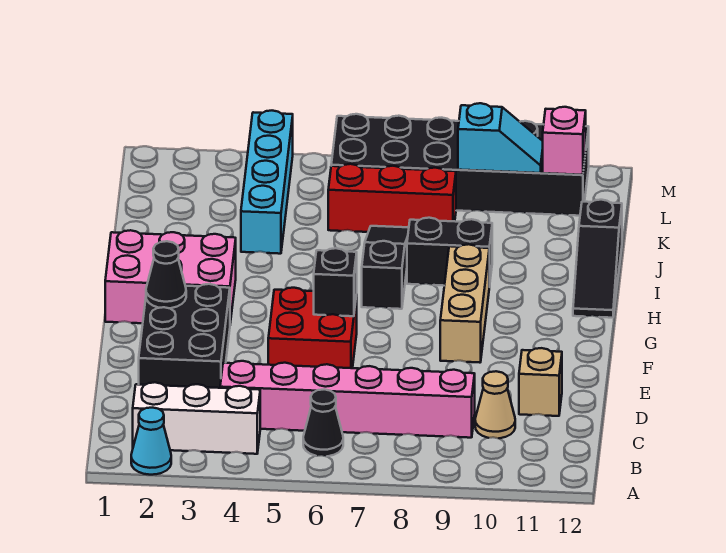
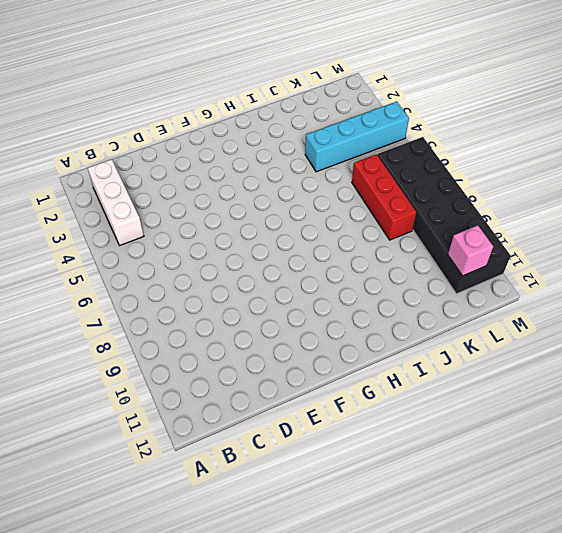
none -> cyan cone A2 level 1
none -> black cone B6 level 1
none -> pink brick C4:C9 level 1

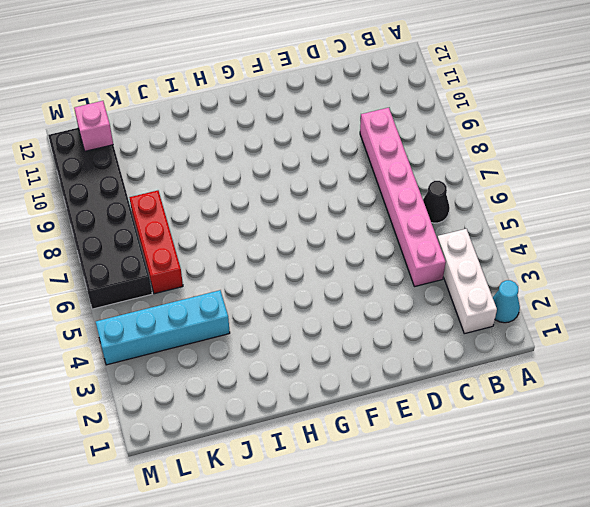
none -> tan cone C10 level 1
none -> black brick D2:F3 level 1
none -> tan brick D11 level 1

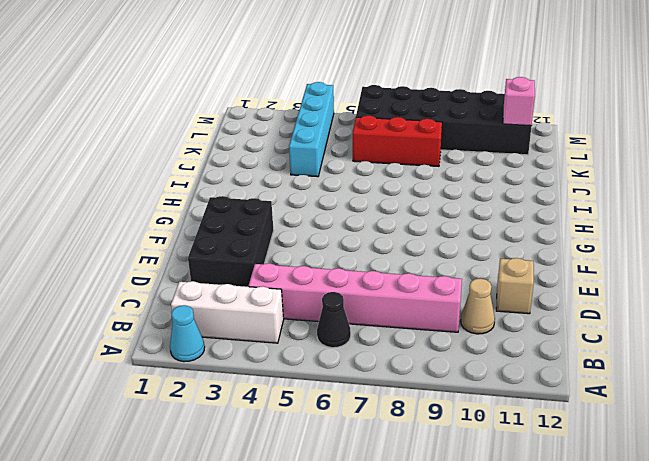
none -> red brick E5:F6 level 1
none -> tan brick F9:H9 level 1
none -> pink brick G1:H3 level 1

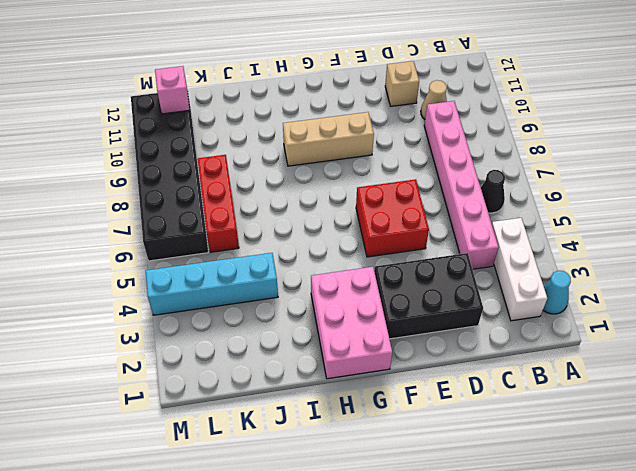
none -> black slope H7:J7 level 1 top H
none -> black slope H12:J12 level 1 top J
none -> black brick I8:I9 level 1

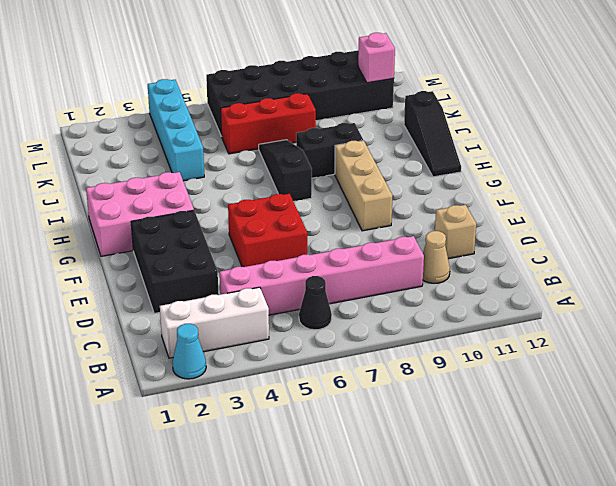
none -> black cone F2 level 2
none -> black brick F6 level 2
none -> cyan slope L9:L10 level 2 top 9

